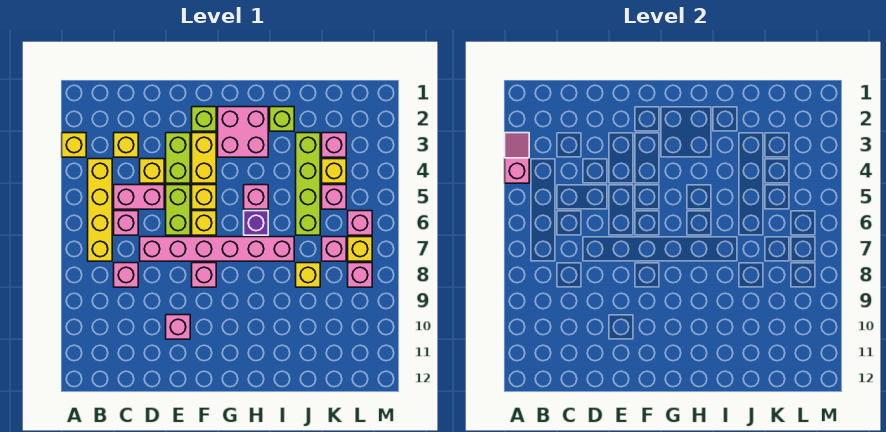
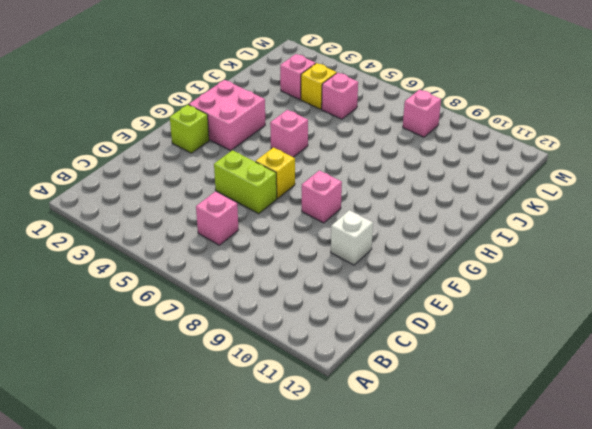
white brick E10 level 1 -> pink brick E10 level 1
none -> yellow brick A3 level 1
none -> yellow brick B4:B7 level 1
none -> yellow brick C3 level 1
none -> pink brick C5:D5 level 1

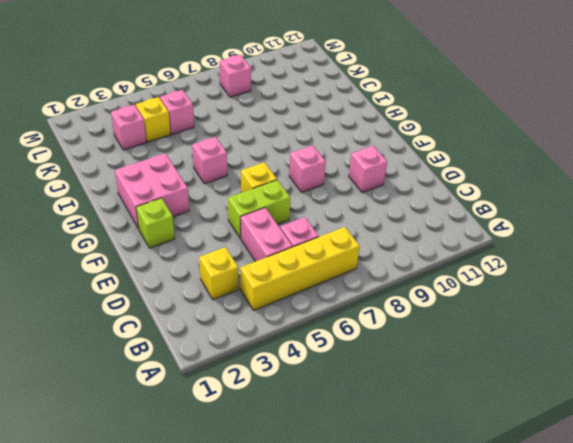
none -> yellow brick A3 level 1
none -> pink brick C8 level 1
none -> yellow brick D4 level 1
none -> pink brick D7:I7 level 1

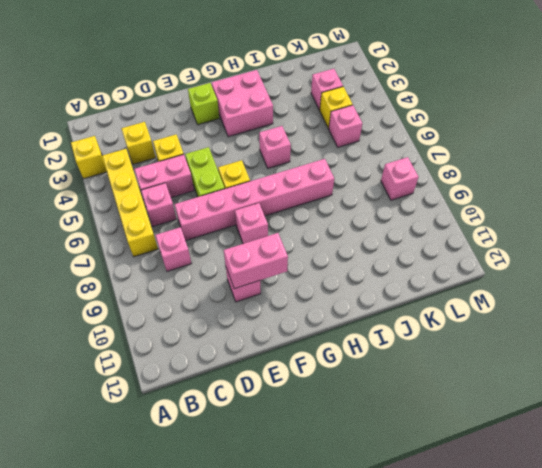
pink brick E10:F10 level 2 -> none
none -> lime brick E3:E4 level 1
none -> yellow brick F3:F4 level 1
none -> yellow brick F5 level 1
none -> purple brick H6 level 1

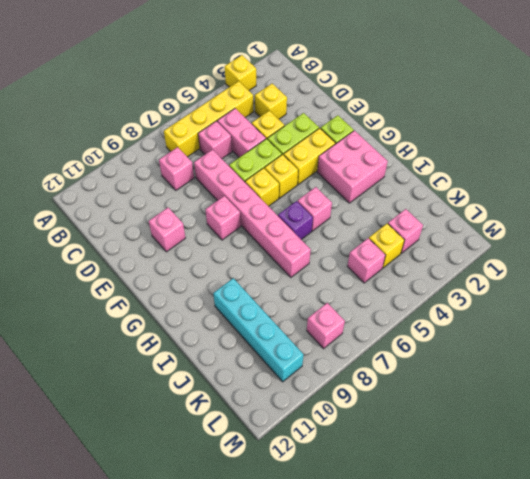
cyan brick I10:L10 level 1 -> none
none -> lime brick I2 level 1
none -> lime brick J3:J6 level 1
none -> yellow brick J8 level 1
none -> pink brick K7 level 1

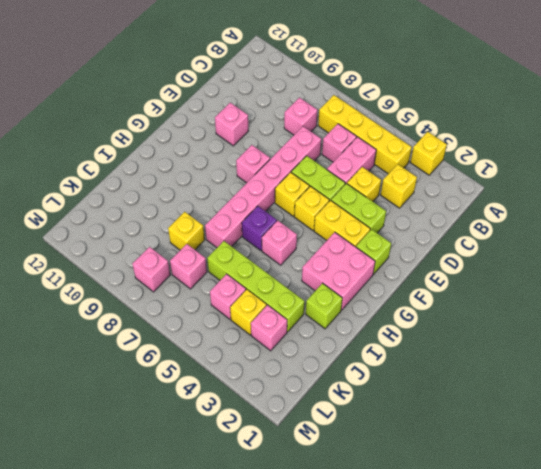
none -> pink brick L6 level 1
none -> yellow brick L7 level 1
none -> pink slope A3:A4 level 2 top 4

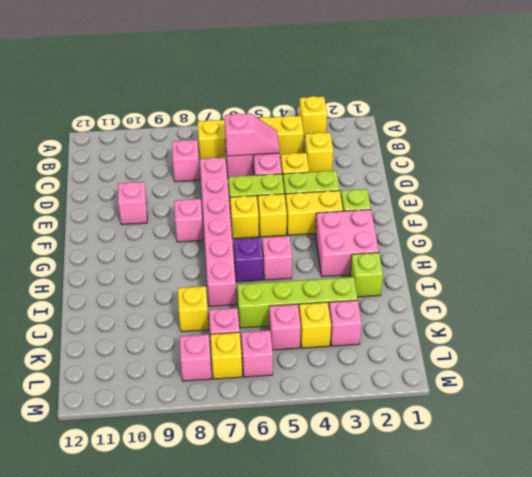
pink slope C5:C6 level 2 top 6 -> pink slope A3:A4 level 2 top 4

